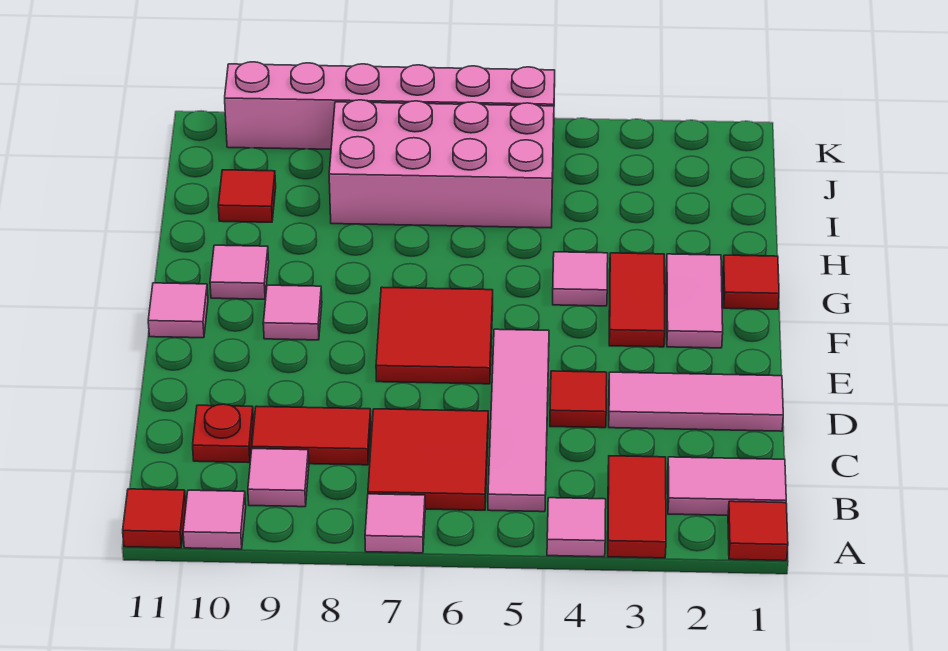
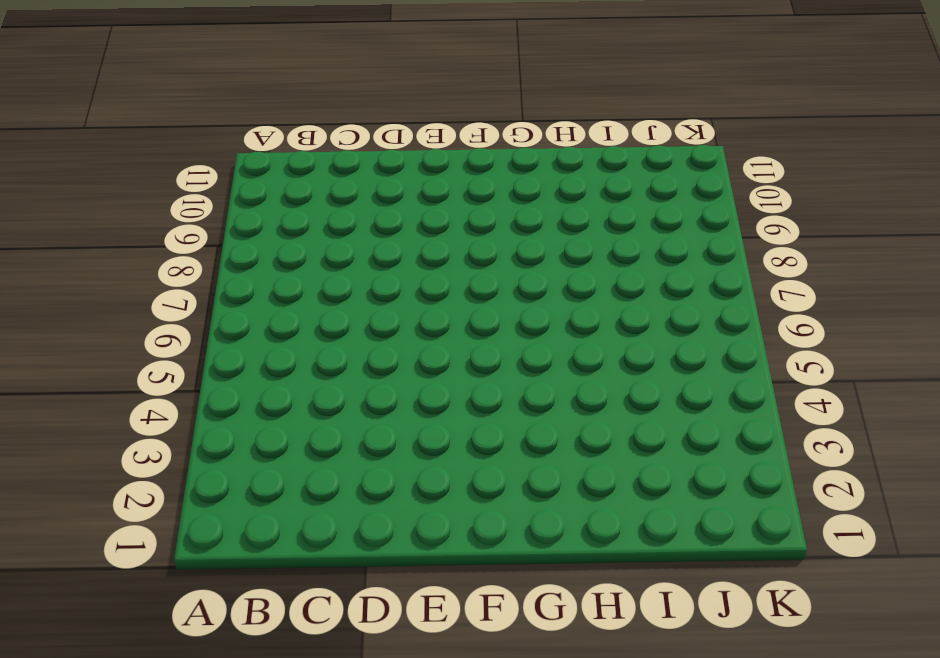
none -> red tile A1 level 1
none -> red tile A3:B3 level 1
none -> pink tile A4 level 1

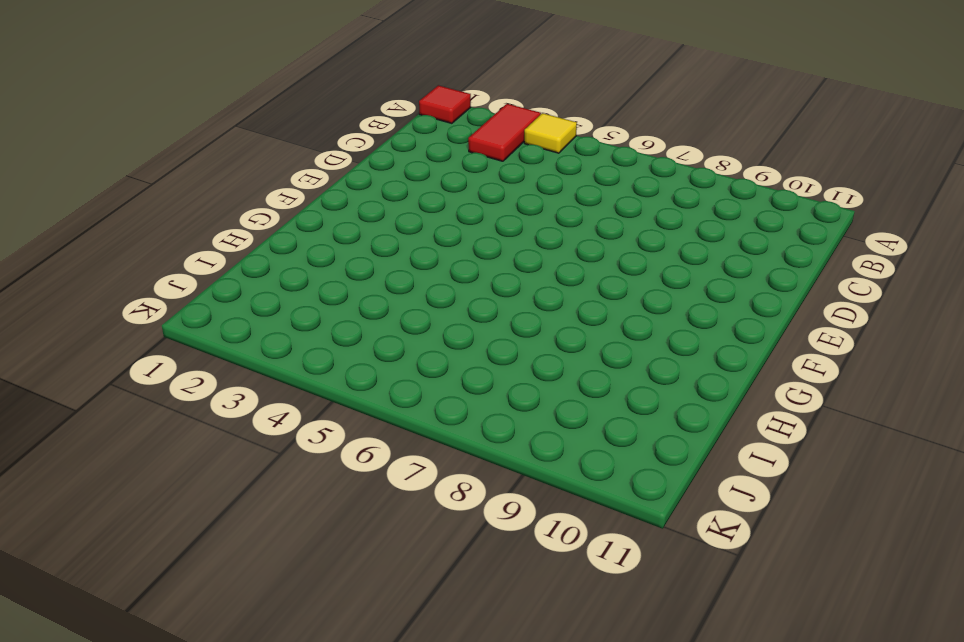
yellow tile A4 level 1 -> pink tile A4 level 1
none -> pink tile A7 level 1
none -> pink tile A10 level 1
none -> red tile A11 level 1

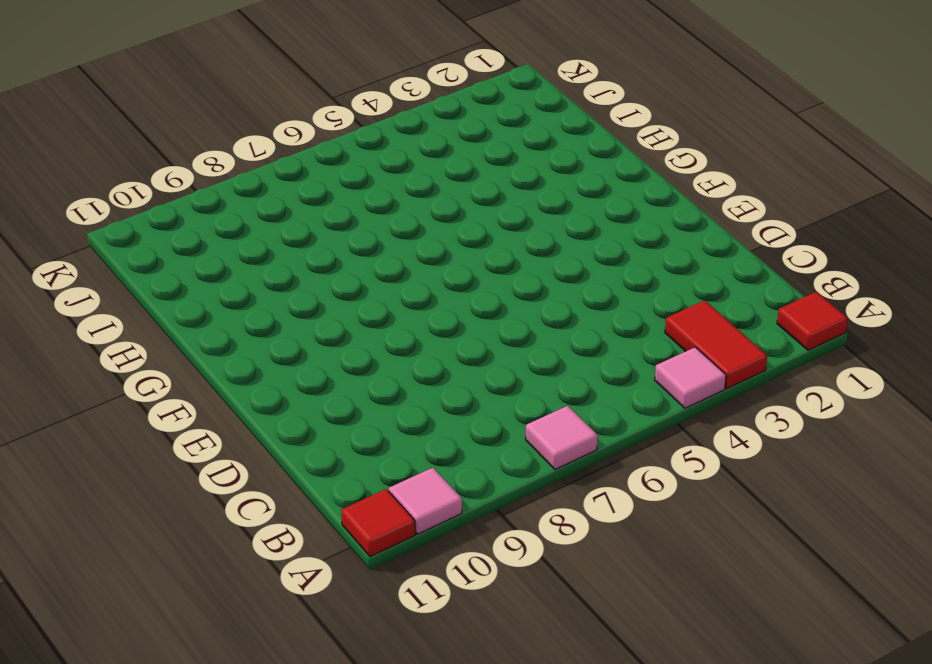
none -> pink tile B1:B2 level 1
none -> pink tile B5:E5 level 1
none -> red tile B6:C7 level 1

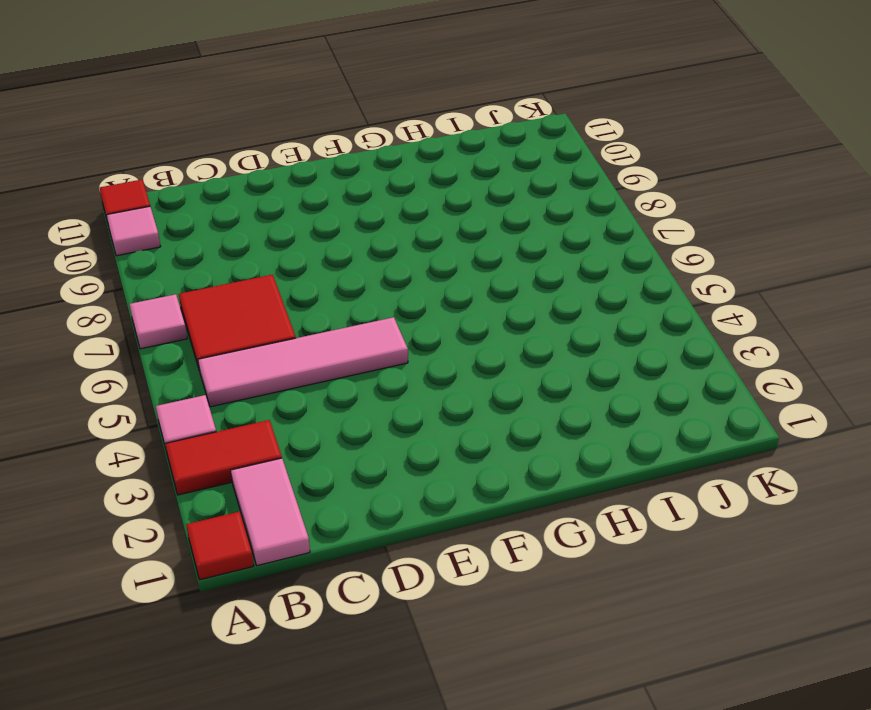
none -> pink tile B9 level 1
none -> red tile C8:C9 level 1
none -> red plate C10 level 1

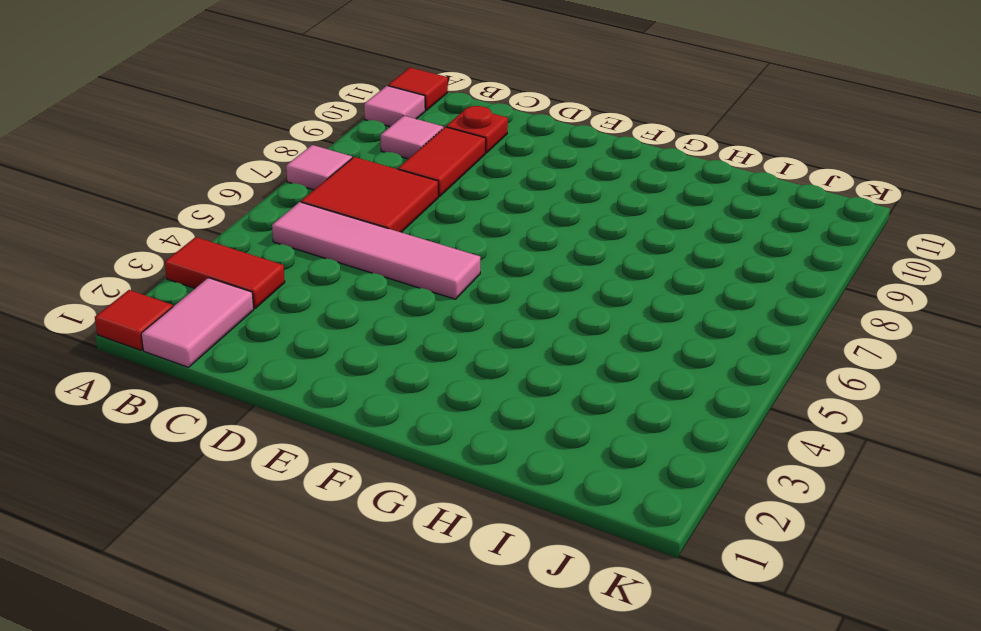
none -> pink tile A4 level 1
none -> pink tile D1:D3 level 1
none -> red tile D4 level 1

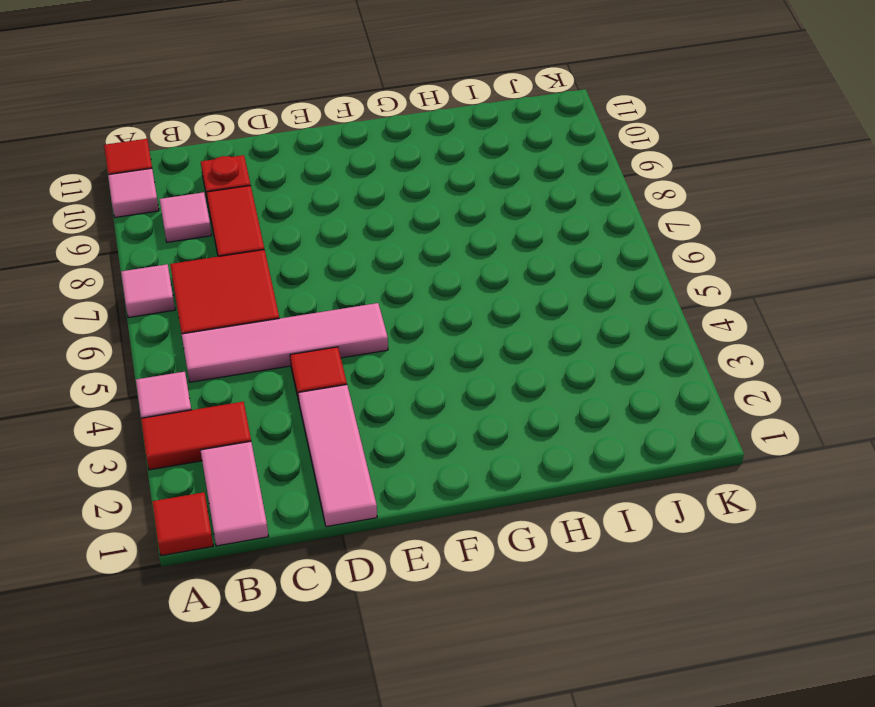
none -> red tile E6:F7 level 1
none -> pink tile F2:G2 level 1
none -> red tile F3:G3 level 1

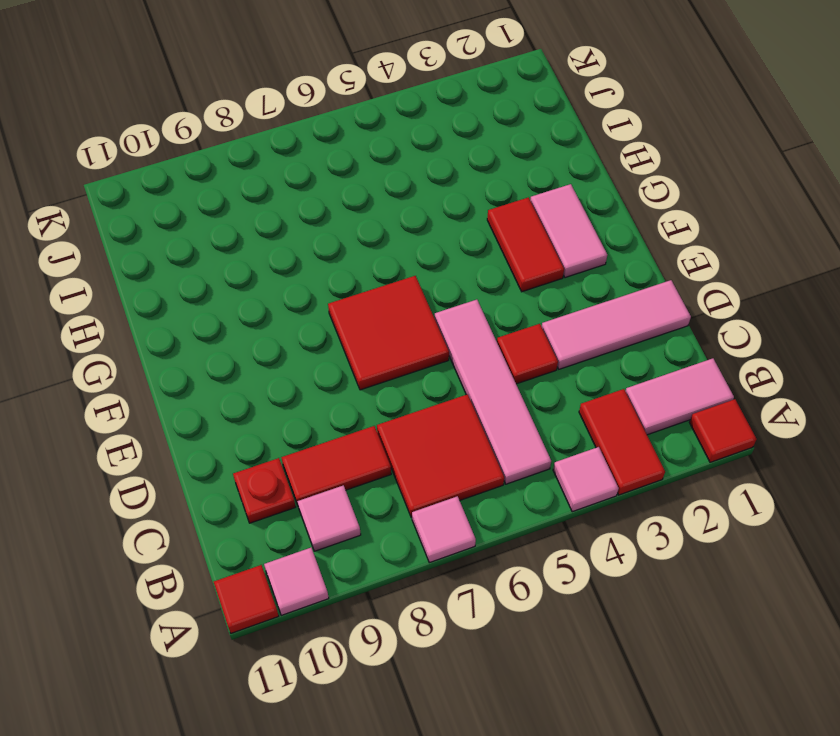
none -> pink tile F9 level 1
none -> pink tile F11 level 1
none -> red tile G1 level 1

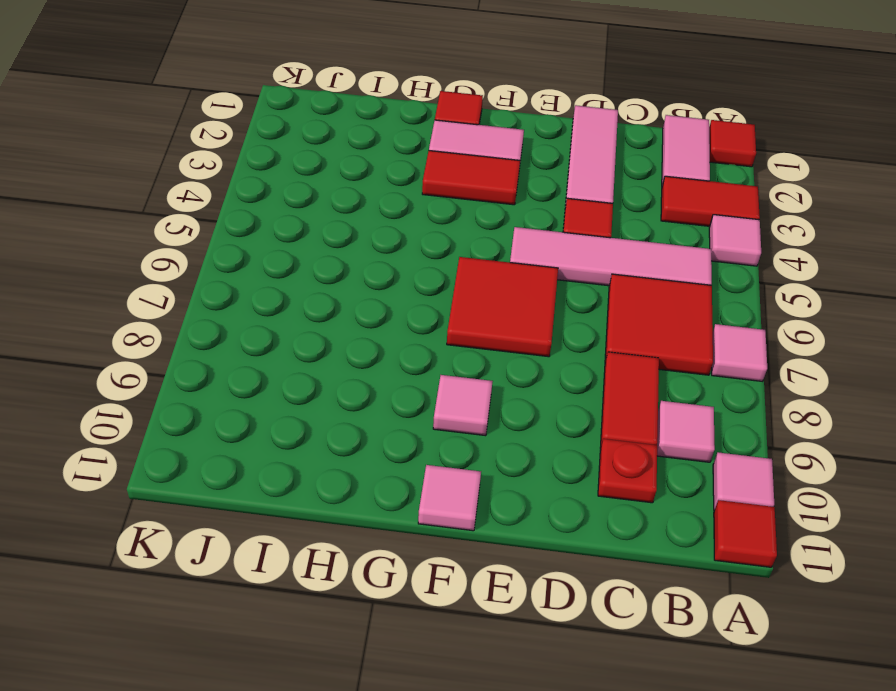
none -> pink tile G4 level 1
none -> pink tile G10 level 1
none -> pink brick I5:J8 level 1

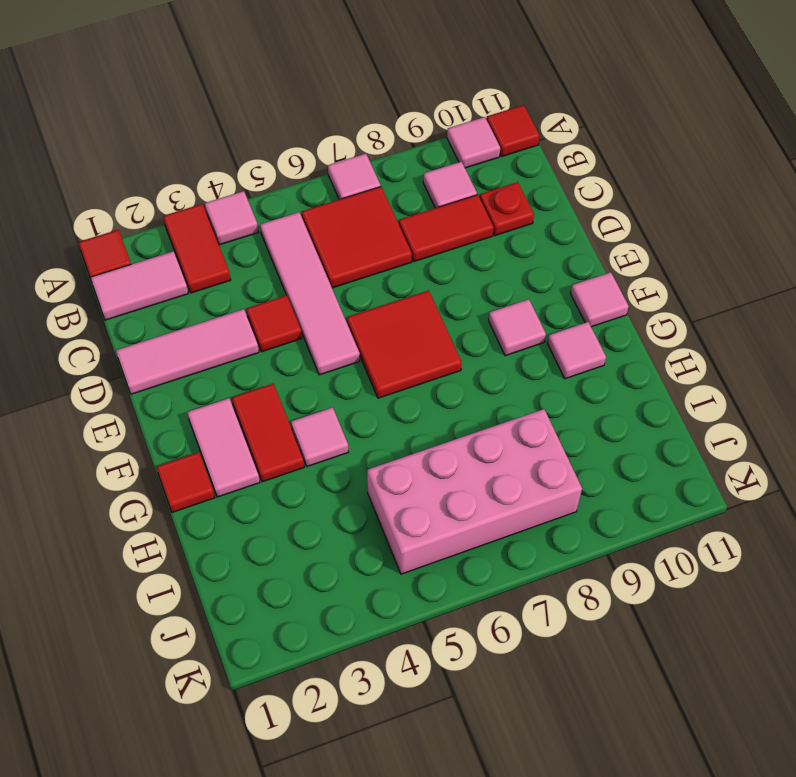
none -> red tile I10 level 1
none -> pink brick K5:K10 level 1

